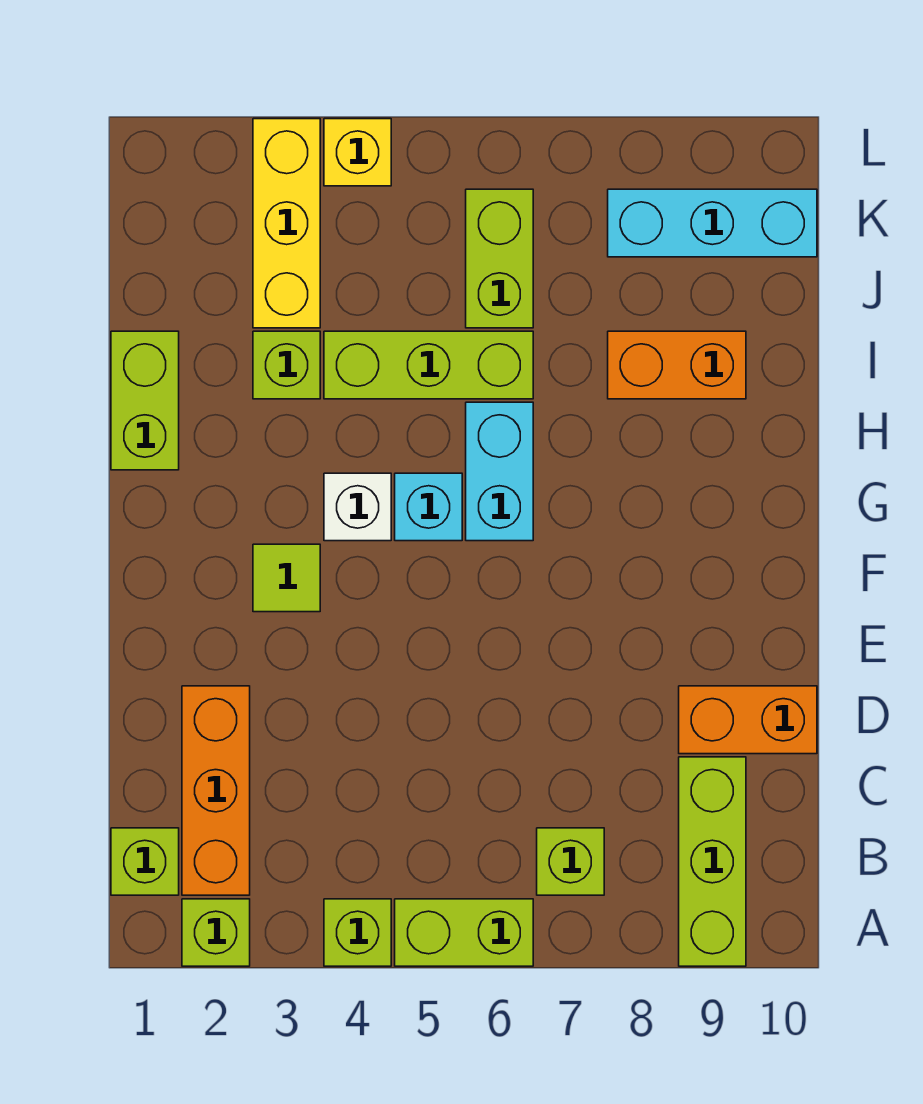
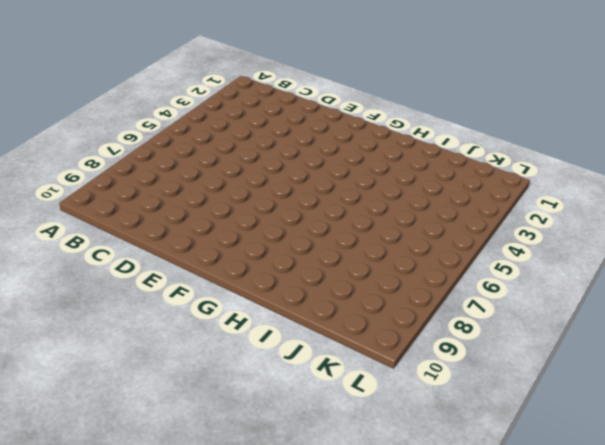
none -> lime brick A2 level 1
none -> lime brick A4 level 1
none -> lime brick A5:A6 level 1

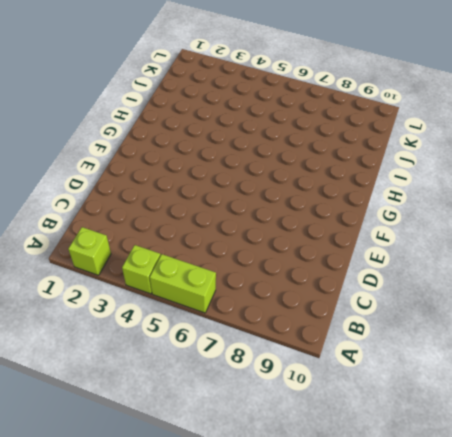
none -> lime brick A9:C9 level 1
none -> lime brick B1 level 1
none -> orange brick B2:D2 level 1

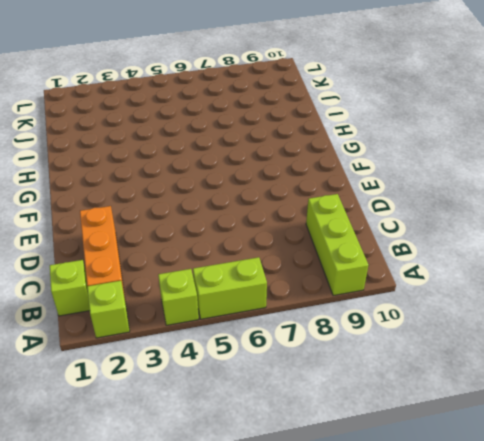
none -> lime brick B7 level 1
none -> orange brick D9:D10 level 1
none -> lime tile F3 level 1

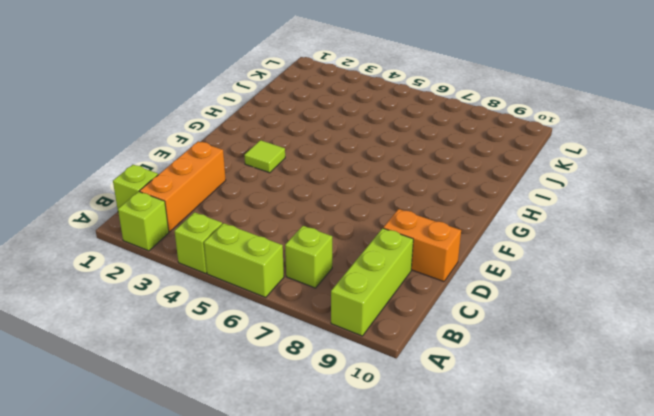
none -> white brick G4 level 1
none -> cyan brick G5 level 1
none -> cyan brick G6:H6 level 1

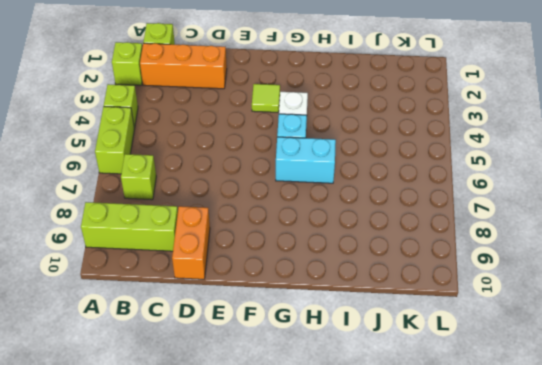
none -> lime brick H1:I1 level 1
none -> lime brick I3 level 1
none -> lime brick I4:I6 level 1

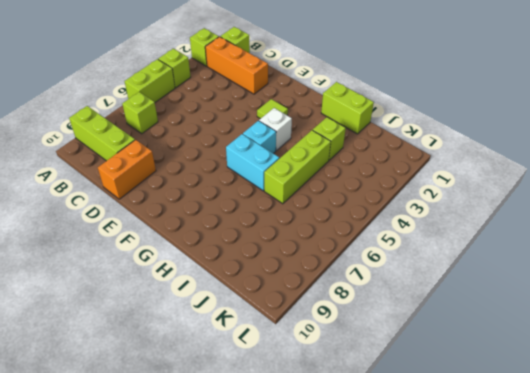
none -> orange brick I8:I9 level 1
none -> yellow brick J3:L3 level 1
none -> lime brick J6:K6 level 1

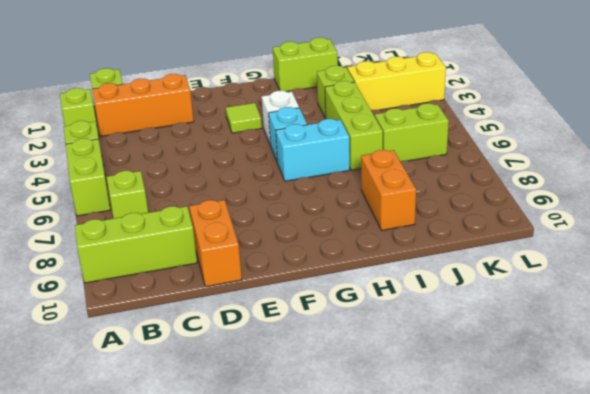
none -> cyan brick K8:K10 level 1
none -> yellow brick L4 level 1

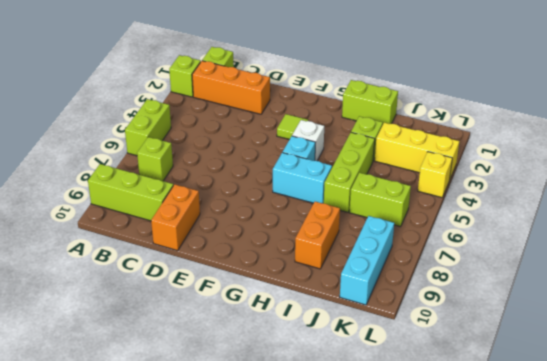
none -> lime brick A4 level 1

